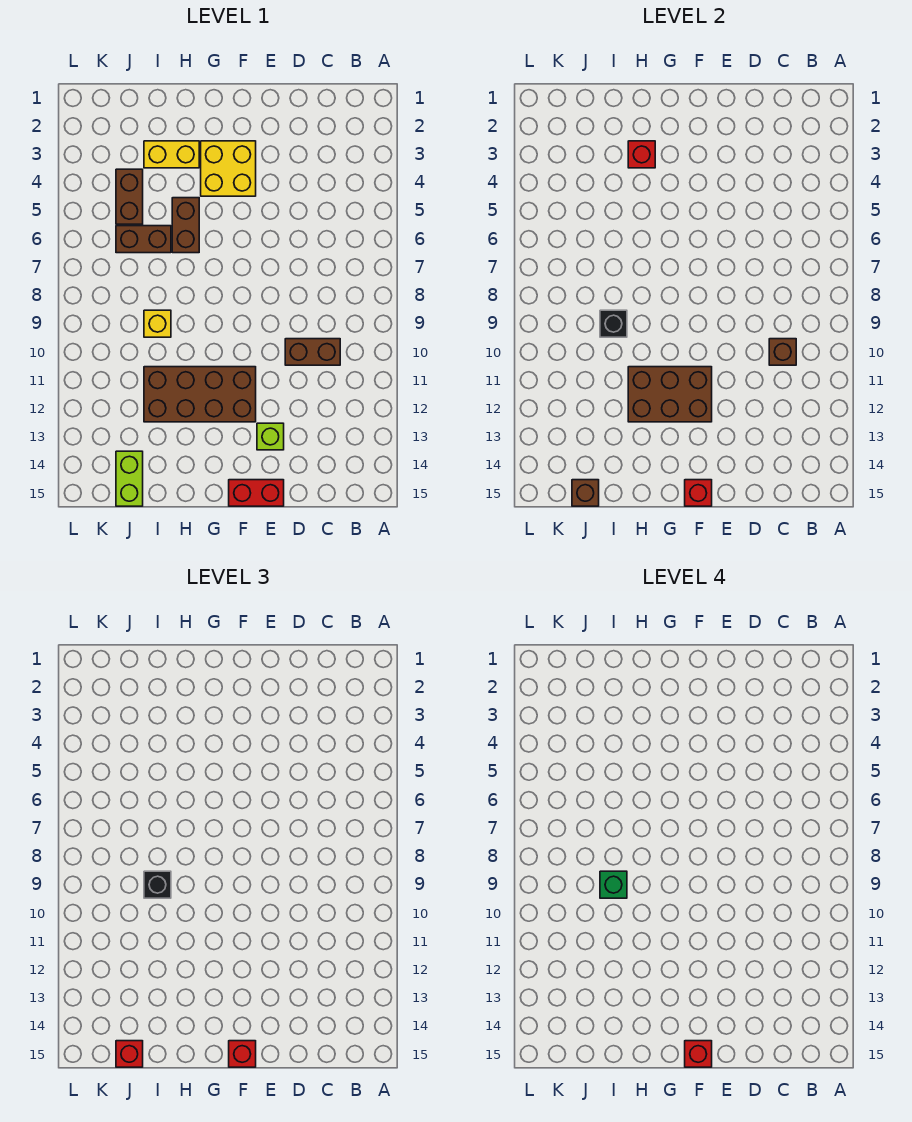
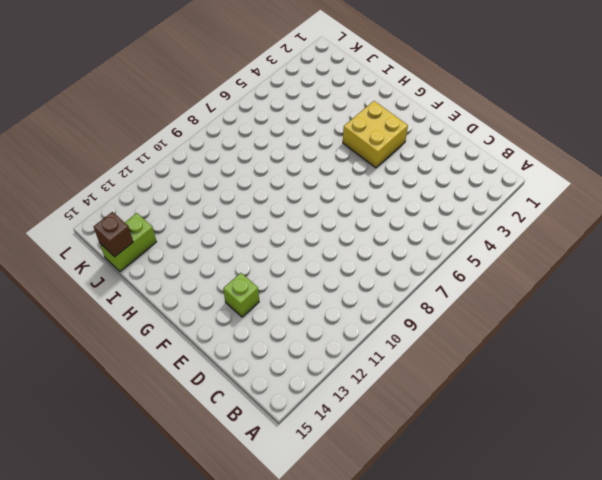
none -> brown brick C10:D10 level 1
none -> red brick E15:F15 level 1
none -> brown brick F11:I12 level 1

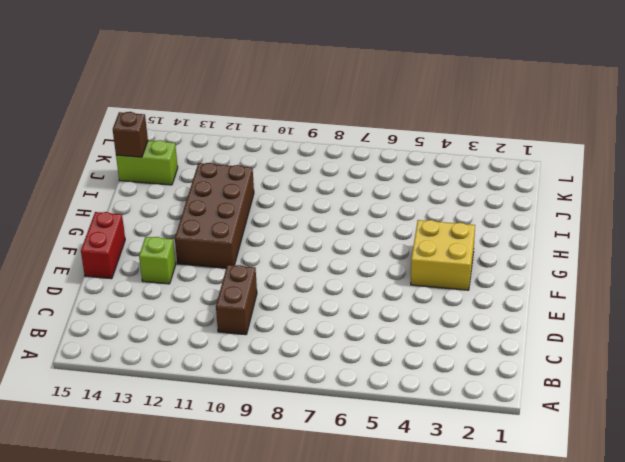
none -> yellow brick H3:I3 level 1
none -> brown brick H5:H6 level 1
none -> brown brick I6:J6 level 1

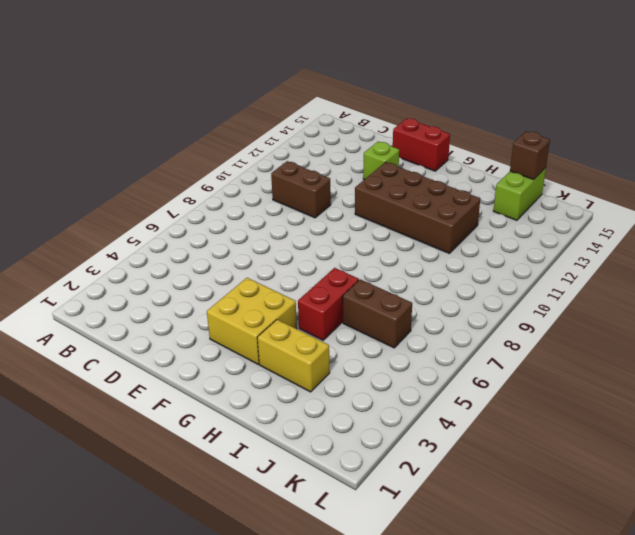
red brick H5:H6 level 1 -> brown brick H5:H6 level 1
none -> yellow brick I9 level 1
none -> brown brick J4:J5 level 1
none -> brown brick C10 level 2

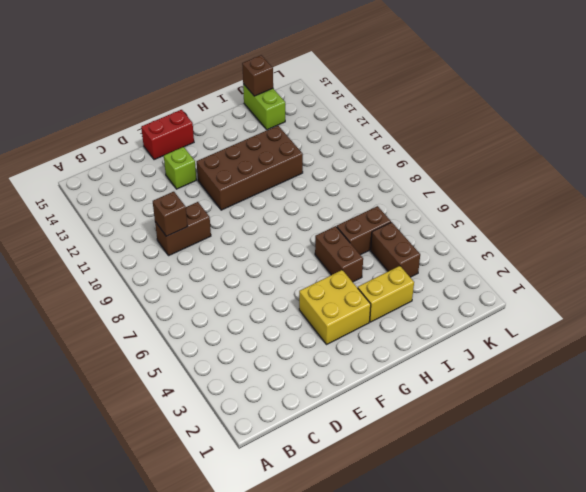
none -> yellow brick I9 level 1
none -> brown brick F11:H12 level 2
none -> red brick F15 level 2

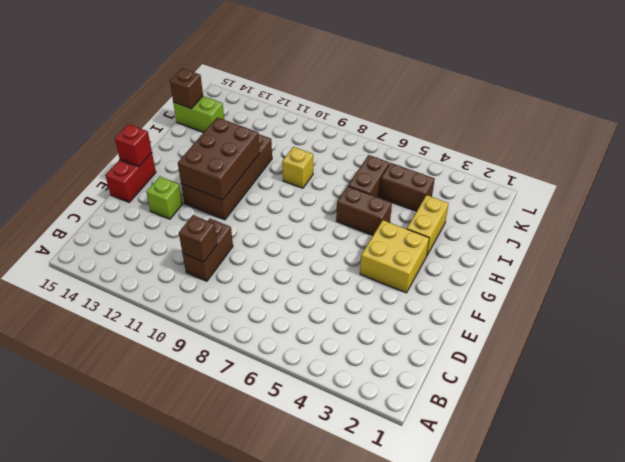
none -> red brick H3 level 2
none -> black brick I9 level 2
none -> red brick F15 level 3

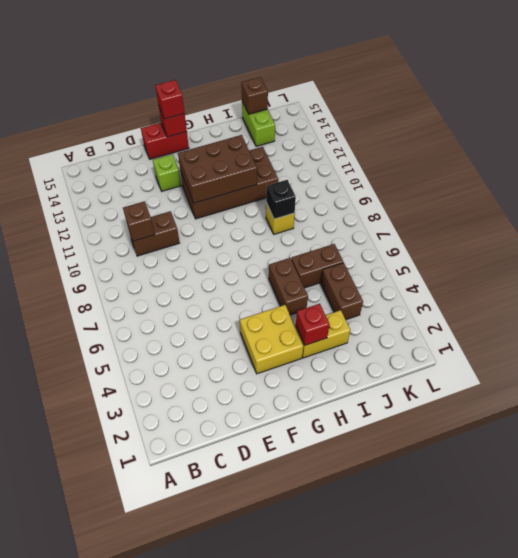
none -> black brick I9 level 3
none -> red brick J15 level 3
none -> red brick F15 level 4

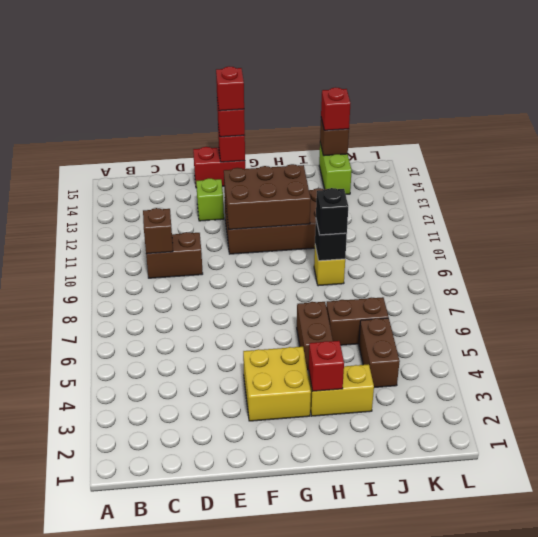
none -> green brick I9 level 4

